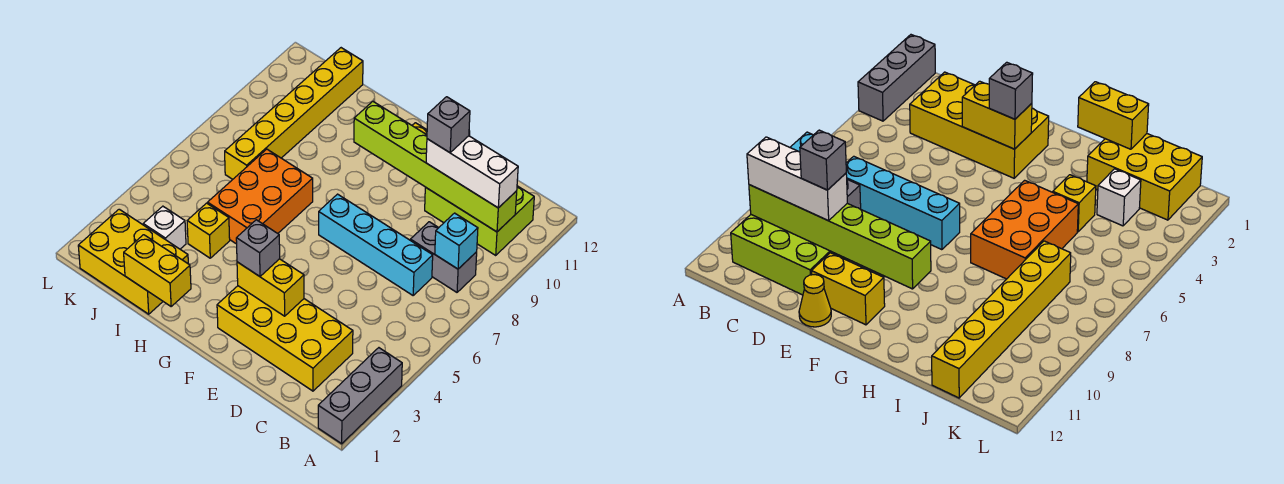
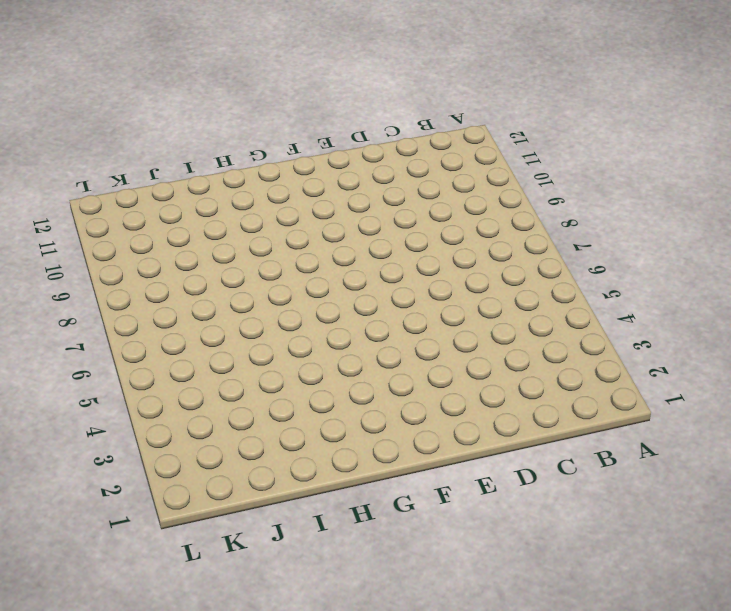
none -> grey brick A1:A3 level 1
none -> grey brick B8:C8 level 1
none -> lime brick B10:D11 level 1

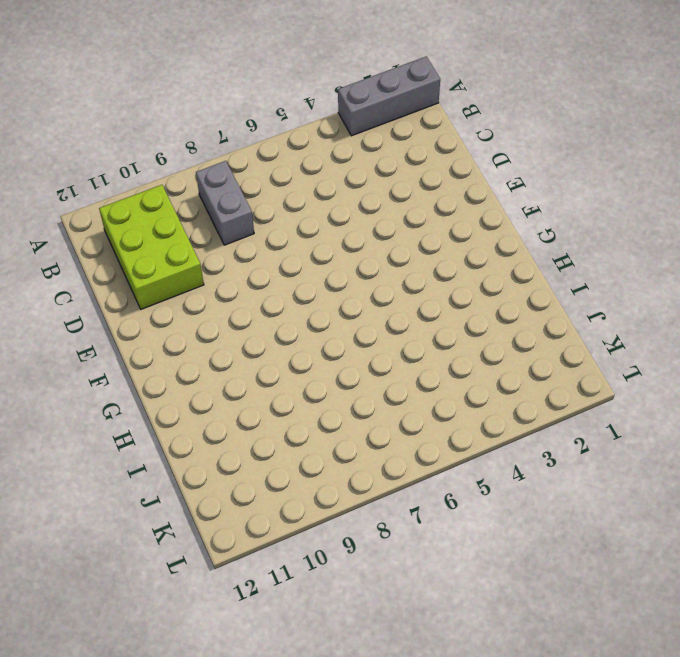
none -> yellow brick C2:F3 level 1
none -> cyan brick C7:F7 level 1
none -> yellow brick E11:F11 level 1

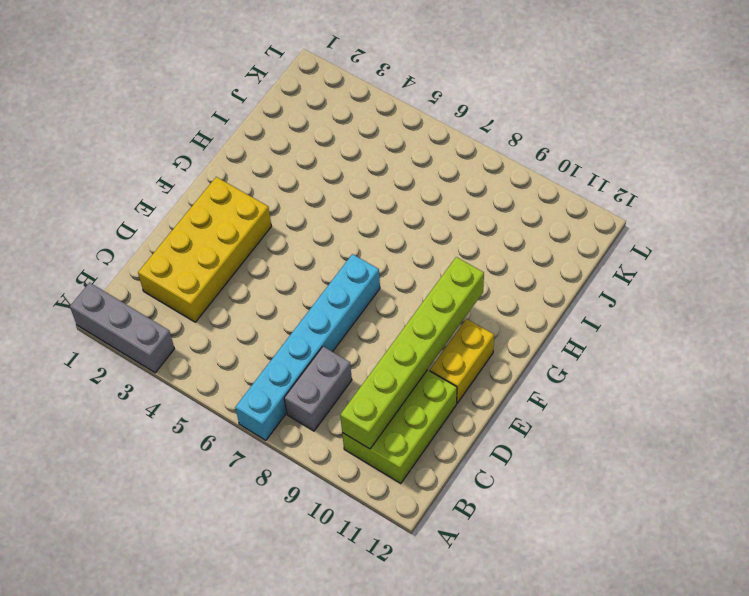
cyan brick A7:F7 level 1 -> cyan brick C7:F7 level 1
none -> yellow cone E12 level 1
none -> orange brick H5:I7 level 1
none -> yellow brick I1:K2 level 1

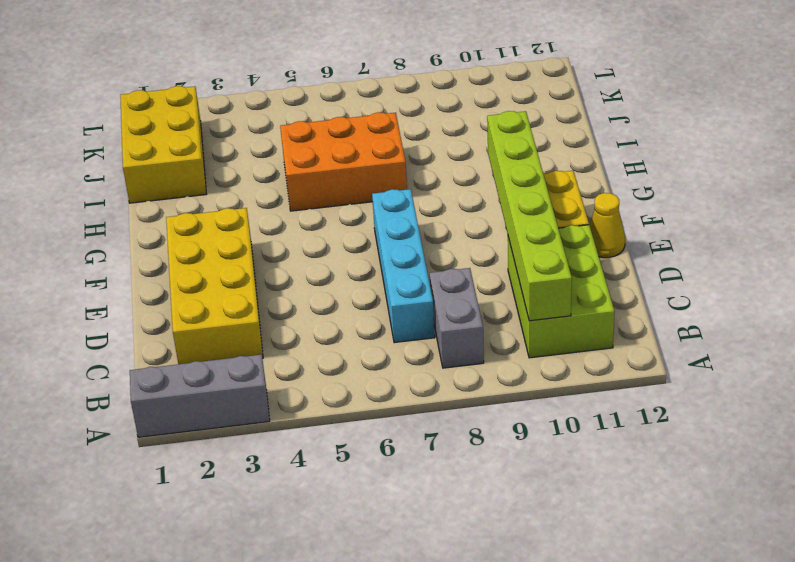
none -> yellow brick I4 level 1
none -> white brick J3 level 1
none -> yellow brick J7:J12 level 1

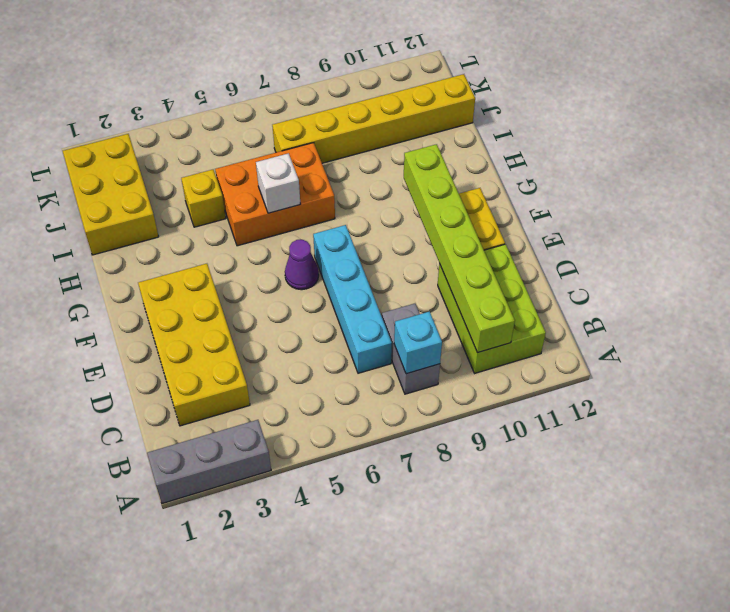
purple cone F6 level 1 -> none
white brick H6 level 2 -> white brick J3 level 1
none -> yellow cone E12 level 1
none -> yellow brick E3:F3 level 2
none -> yellow brick H1:I1 level 2

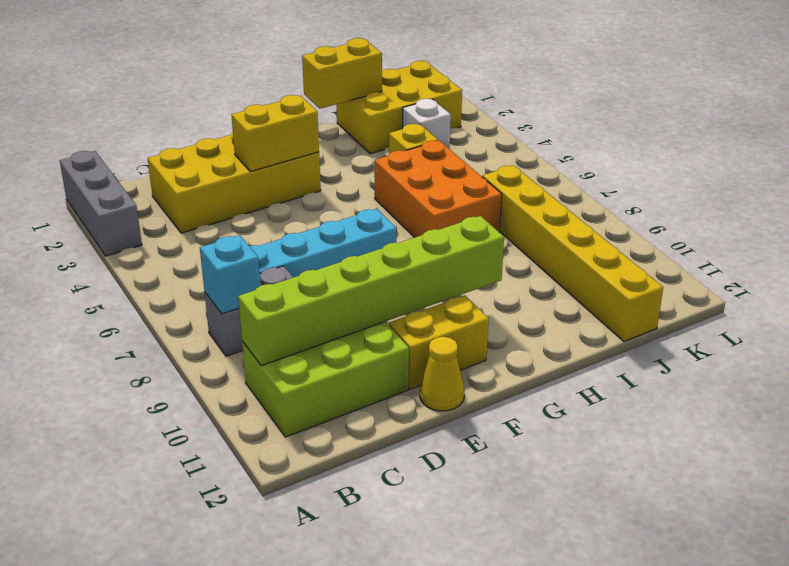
none -> white brick B10:D10 level 3
none -> grey brick F3 level 3
none -> grey brick D10 level 4

